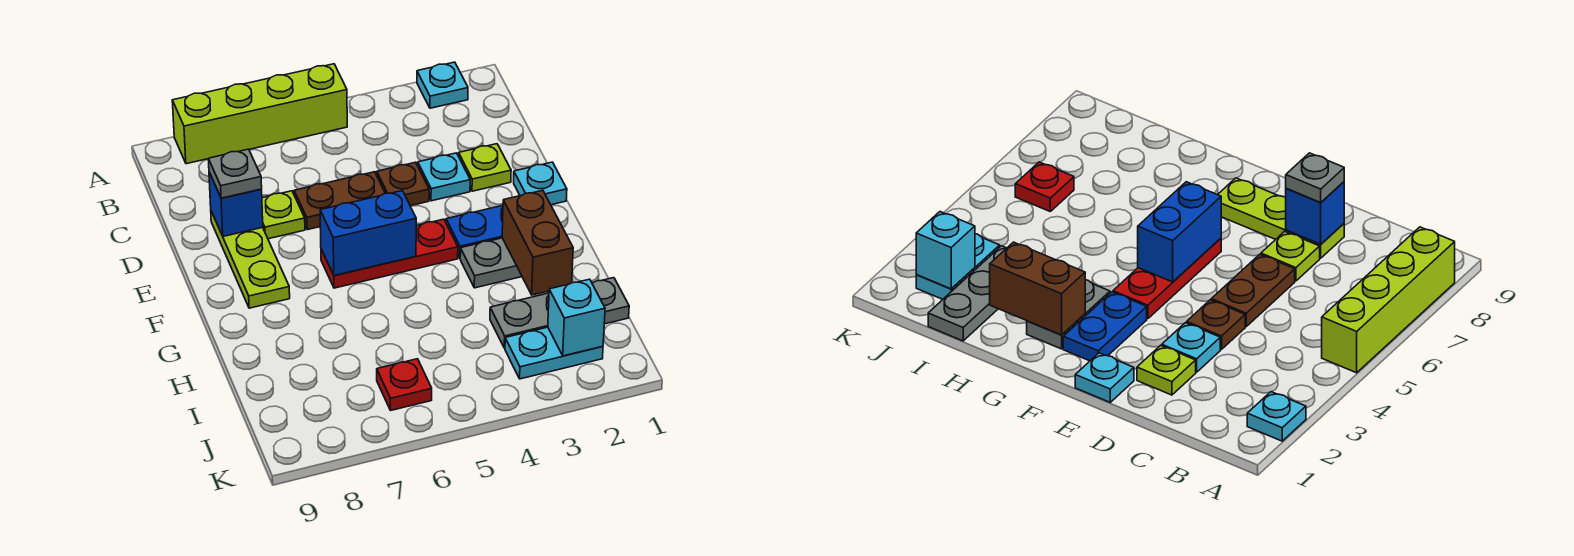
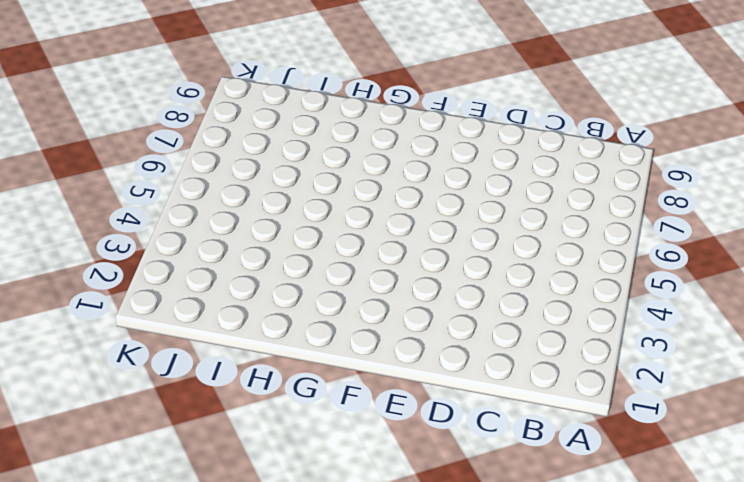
none -> cyan plate A2 level 1
none -> lime brick A5:A8 level 1
none -> lime plate D2 level 1

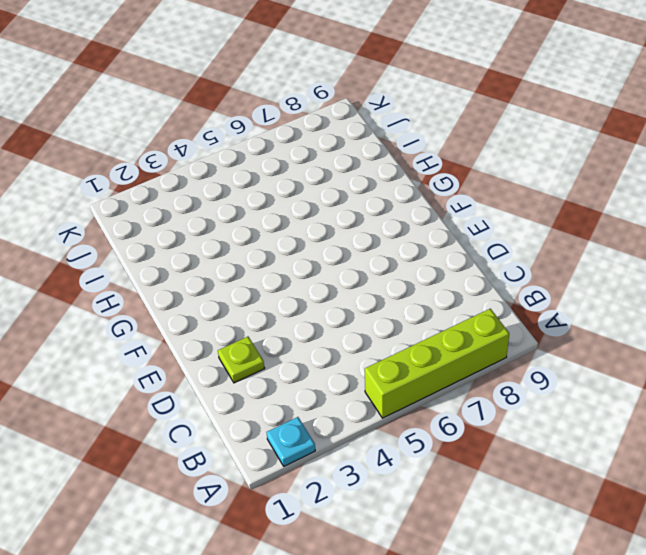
none -> cyan plate D3 level 1
none -> brown plate D4 level 1
none -> brown plate D5:D6 level 1

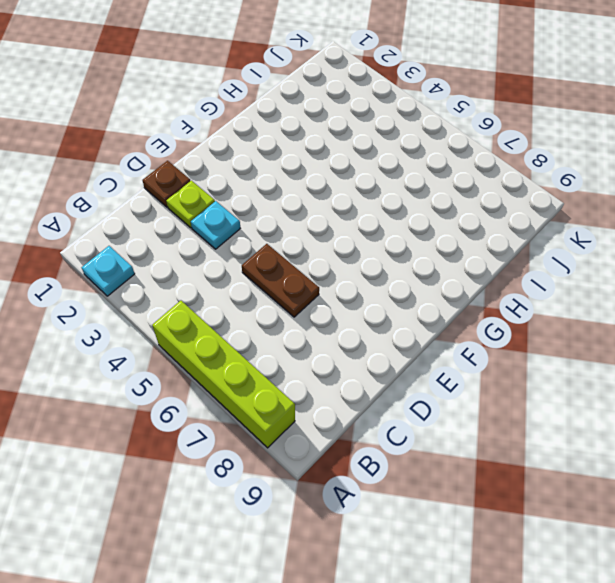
brown plate D1 level 1 -> brown plate D4 level 1
none -> lime plate D7 level 1
none -> lime plate D8:F8 level 1
none -> cyan plate E1 level 1

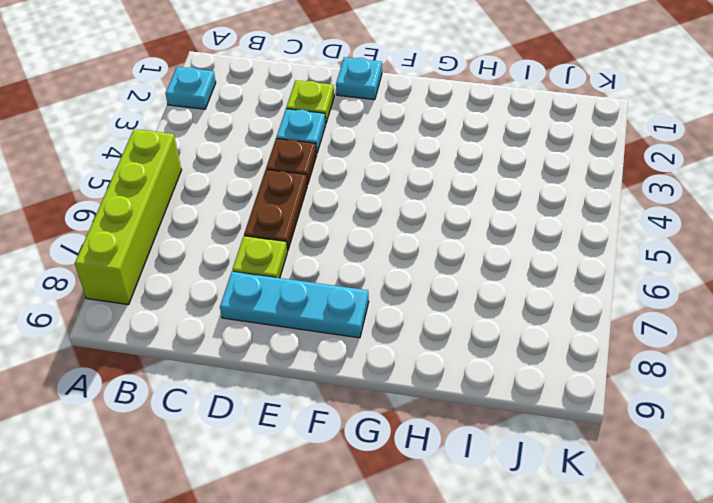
cyan plate D8:F8 level 1 -> lime plate D8:F8 level 1
none -> blue plate F2:F3 level 1
none -> red plate F4:F6 level 1
none -> grey plate G2:G3 level 1

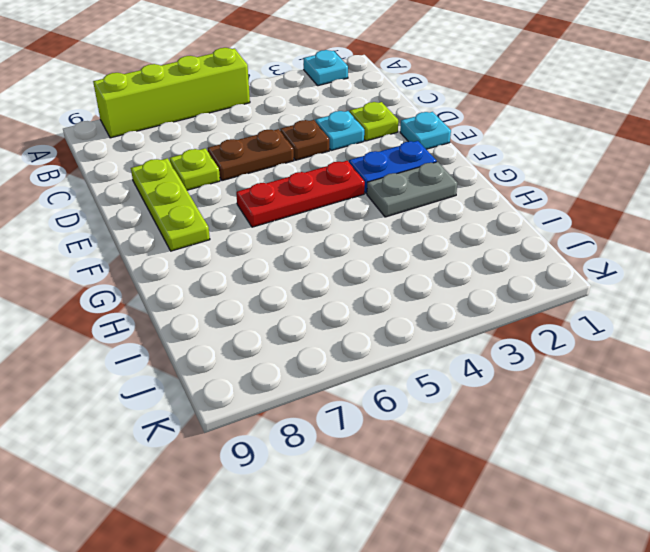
none -> grey plate I1:I3 level 1
none -> cyan plate J2:J3 level 1
none -> red plate J6 level 1

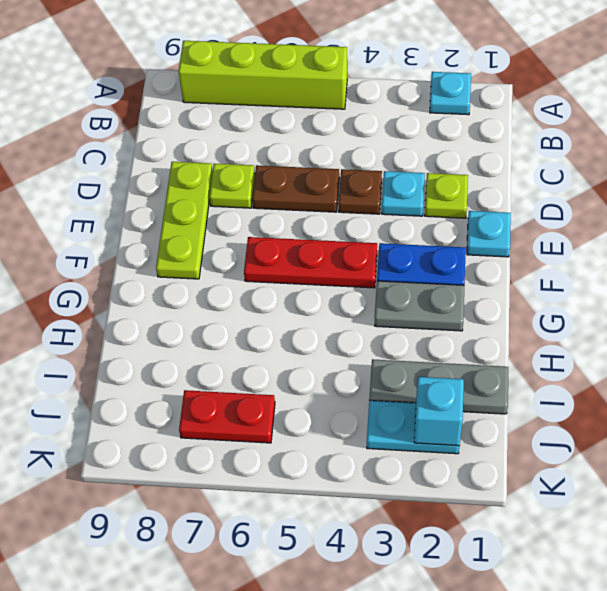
red plate J6:J7 level 1 -> red plate J6 level 1
none -> blue brick D8 level 2
none -> blue brick F5:F6 level 2
none -> brown brick G2:H2 level 2

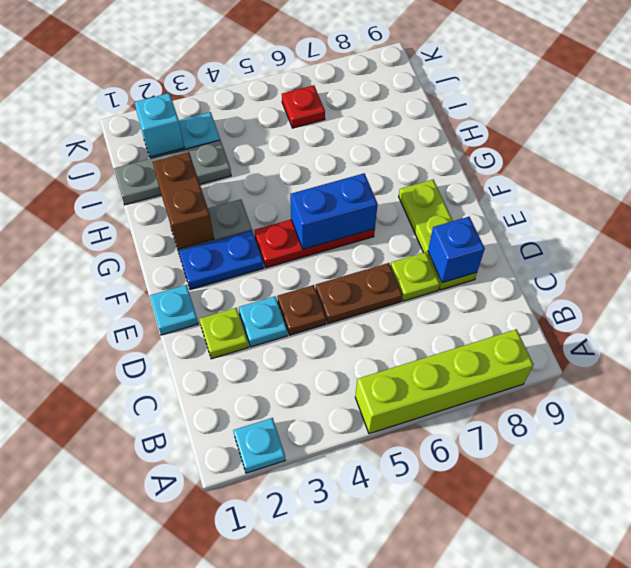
none -> grey plate D8 level 3

